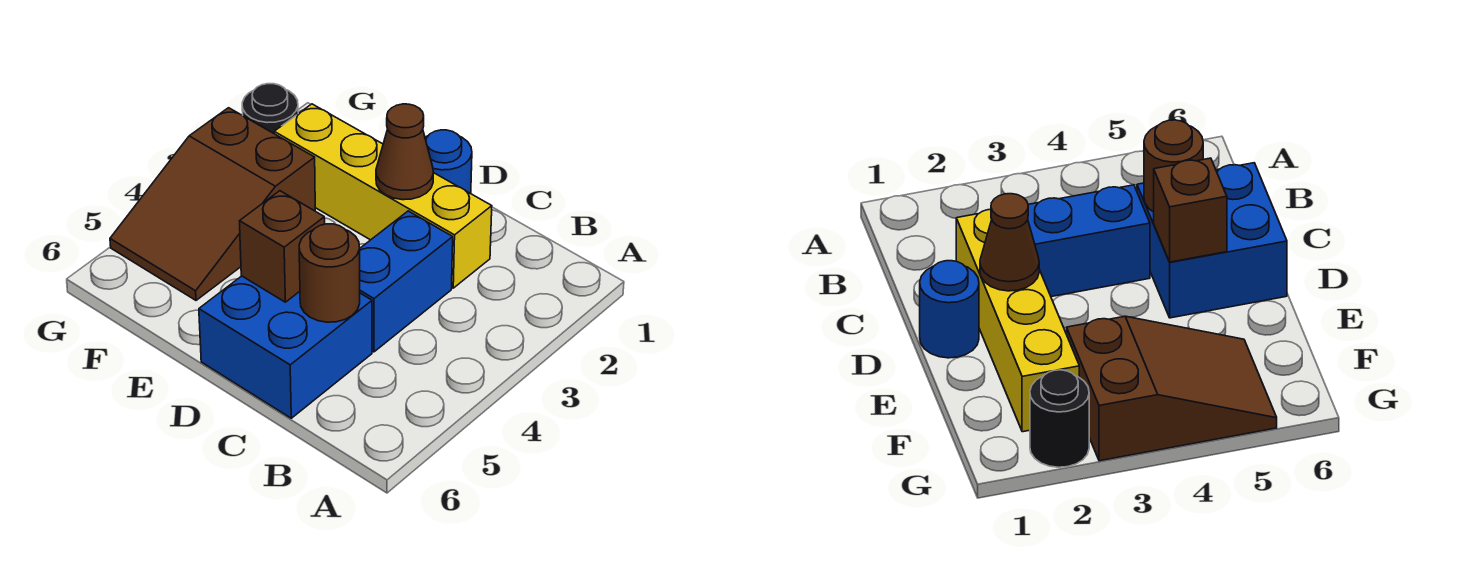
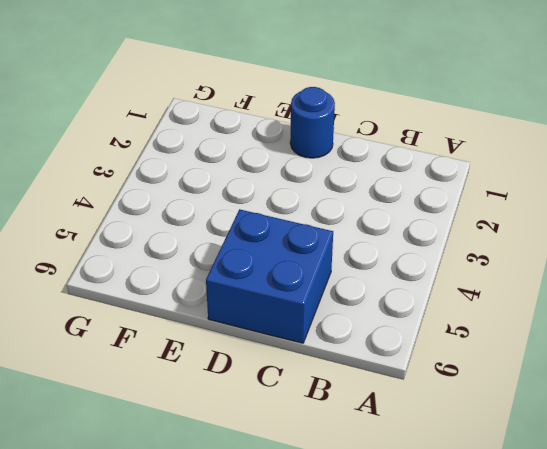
none -> yellow brick C2:F2 level 1
none -> blue brick C3:C4 level 1

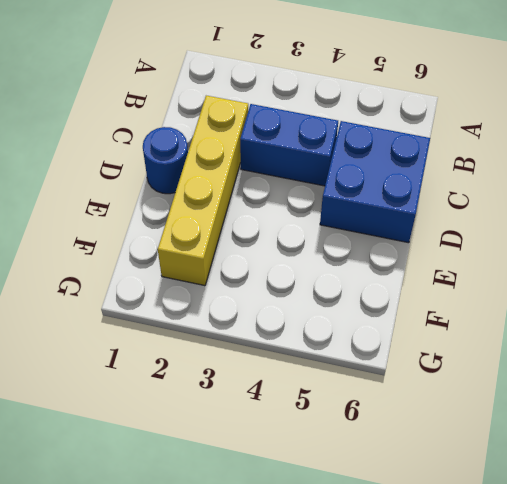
none -> brown slope F3:G5 level 1 top 3
none -> black round brick G2 level 1

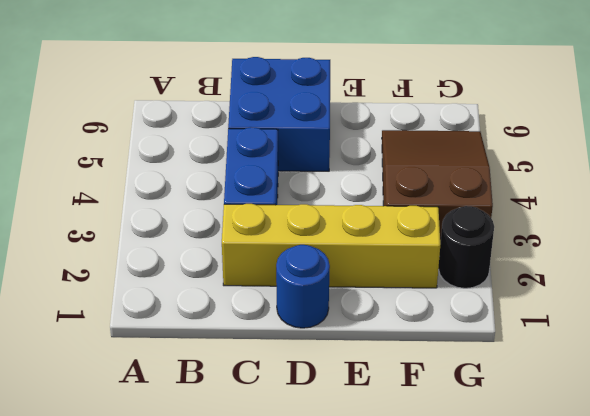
none -> brown round brick C5 level 2
none -> brown cone D2 level 2

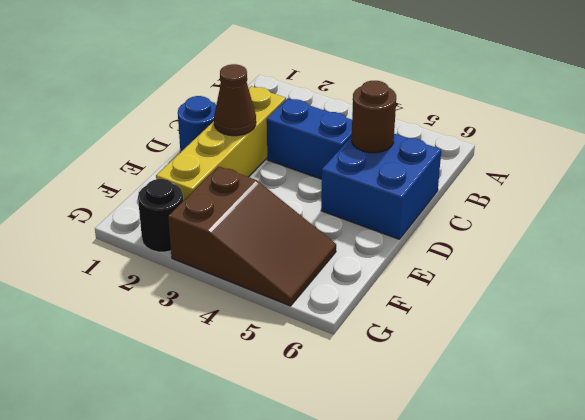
none -> brown brick D5 level 2

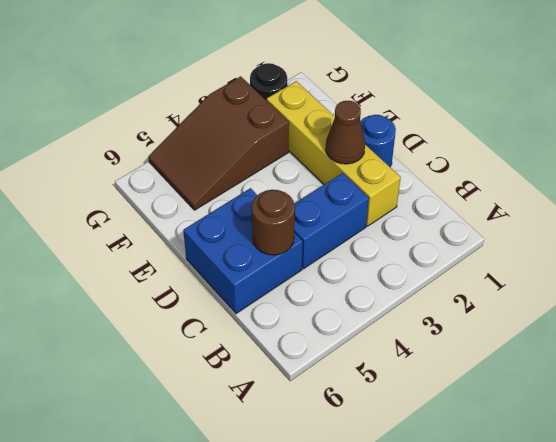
none -> brown brick D5 level 2

